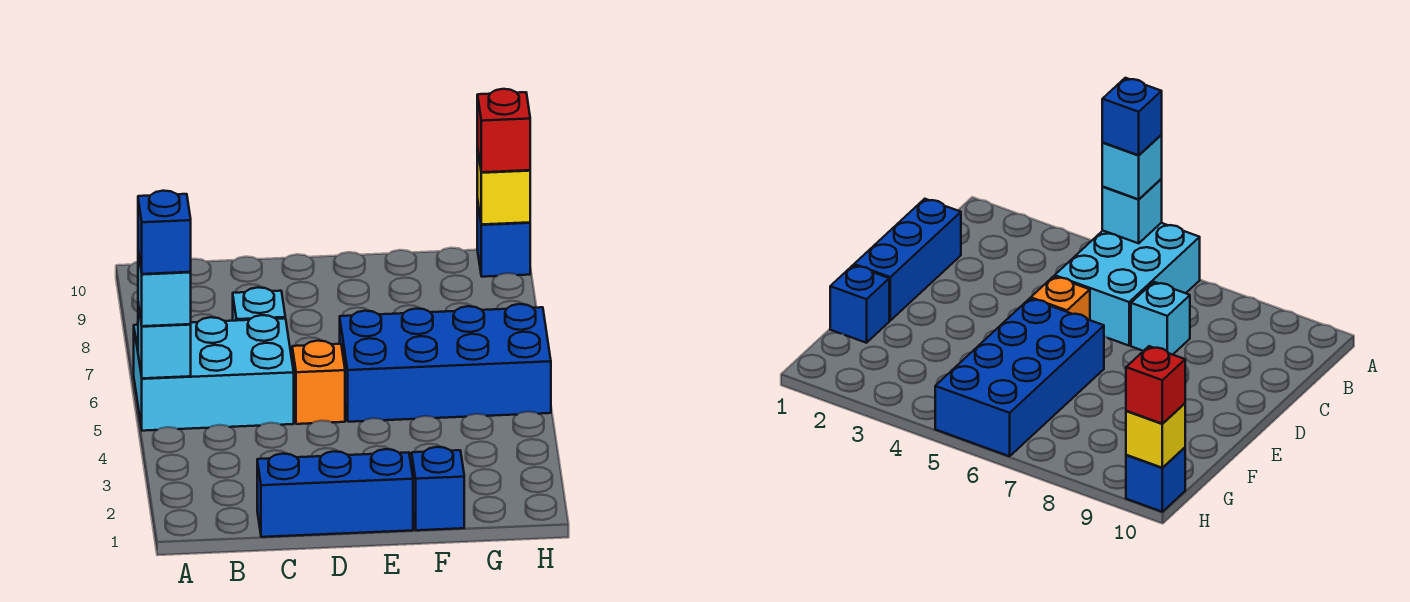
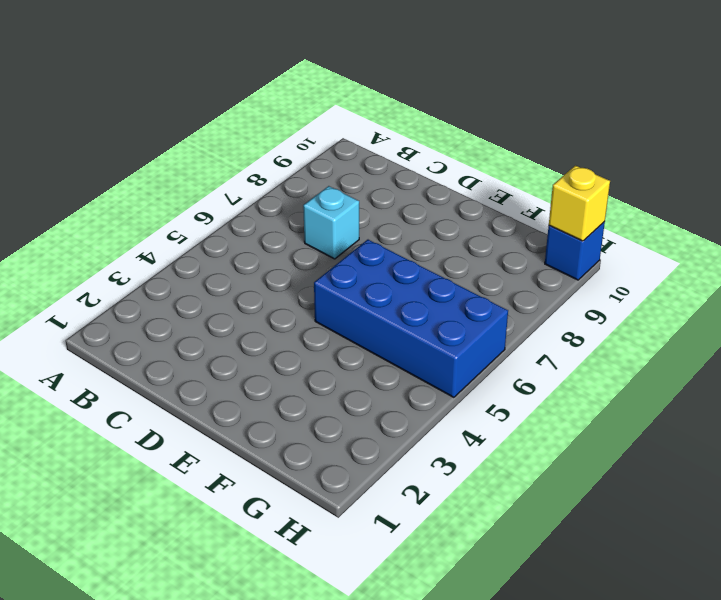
none -> cyan brick A5:C6 level 1
none -> blue brick C1:E1 level 1
none -> orange brick D5 level 1

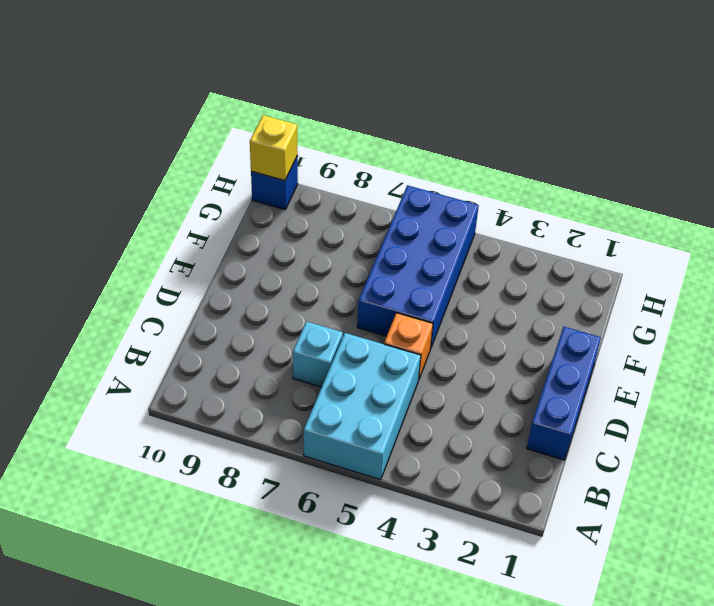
none -> blue brick F1 level 1
none -> cyan brick A5 level 2
none -> cyan brick A5 level 3

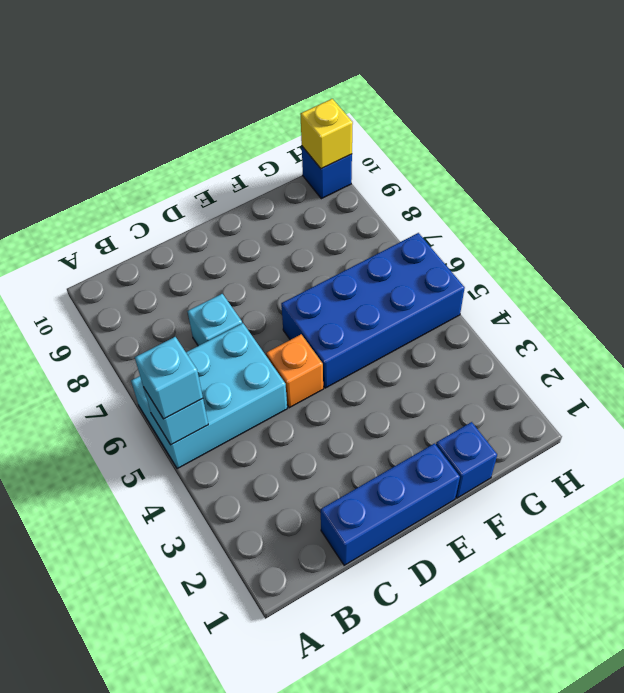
none -> red brick H10 level 3
none -> blue brick A5 level 4

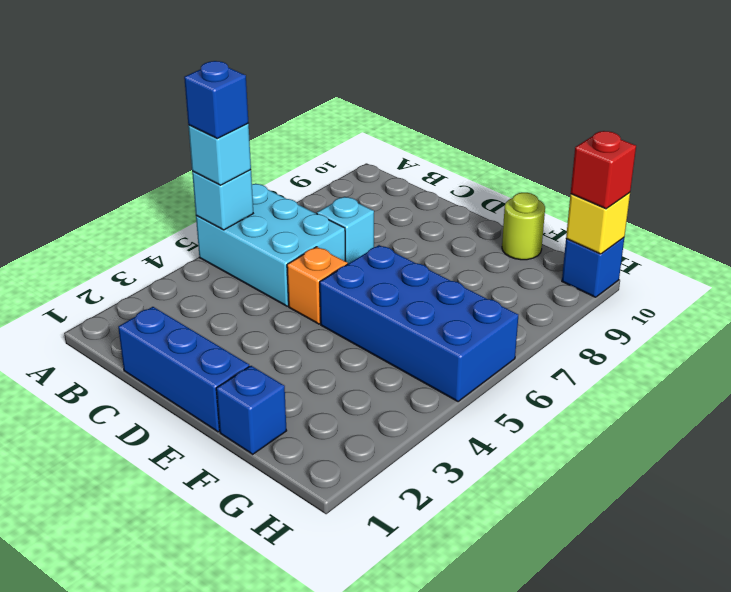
lime round brick F10 level 1 -> none

